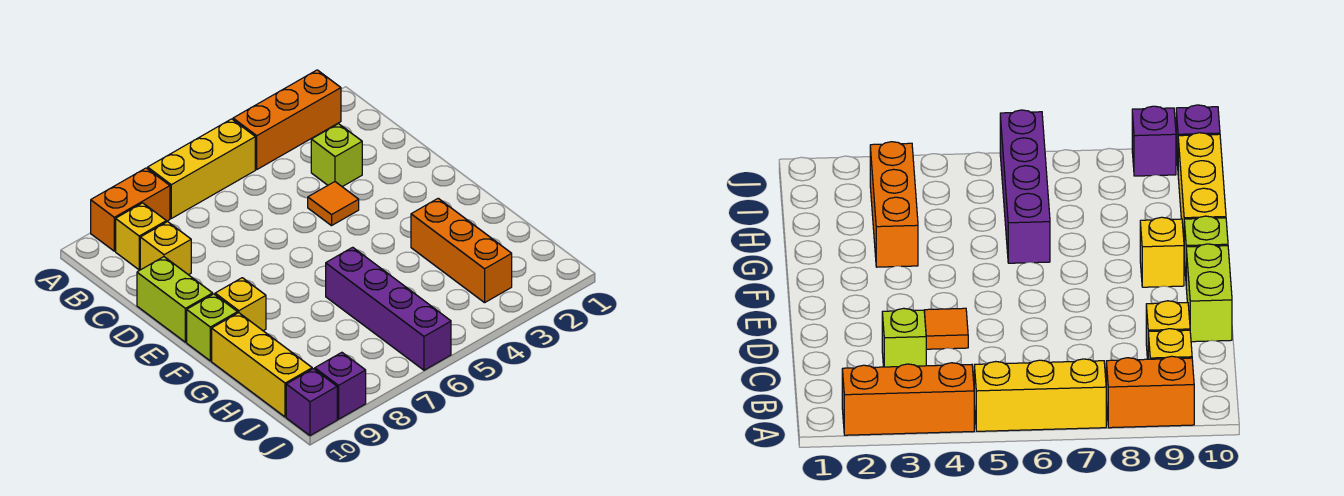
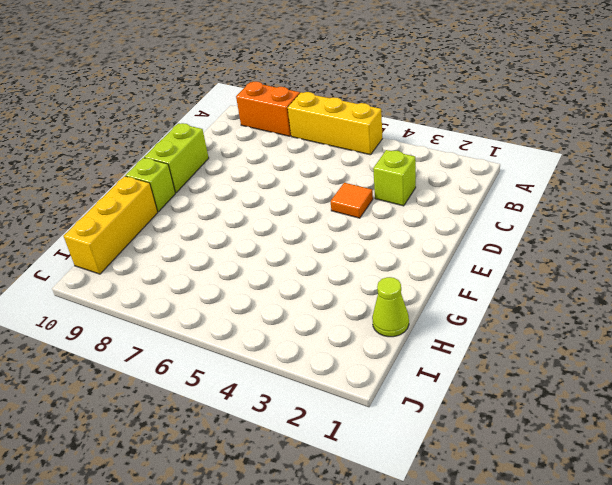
lime cone H1 level 1 -> none
none -> orange brick A2:A4 level 1
none -> yellow brick B9 level 1
none -> yellow brick C9 level 1

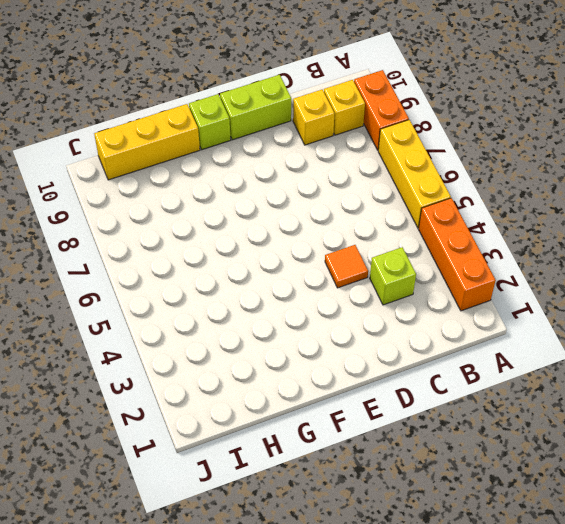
none -> yellow brick F9 level 1
none -> orange brick G3:I3 level 1
none -> purple brick G6:J6 level 1

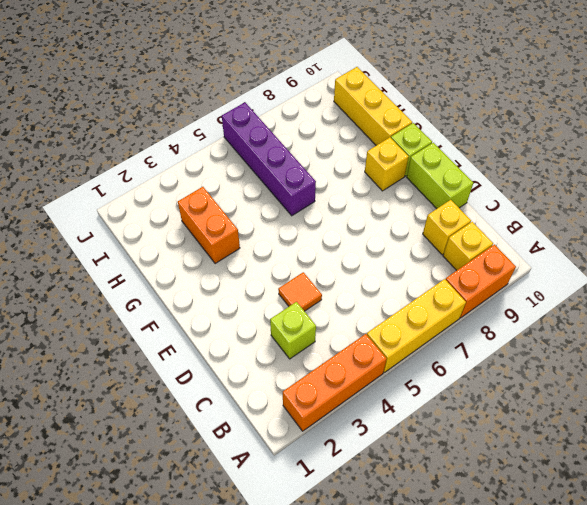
orange brick G3:H3 level 1 -> orange brick G3:I3 level 1
none -> purple brick J9 level 1
none -> purple brick J10 level 1

